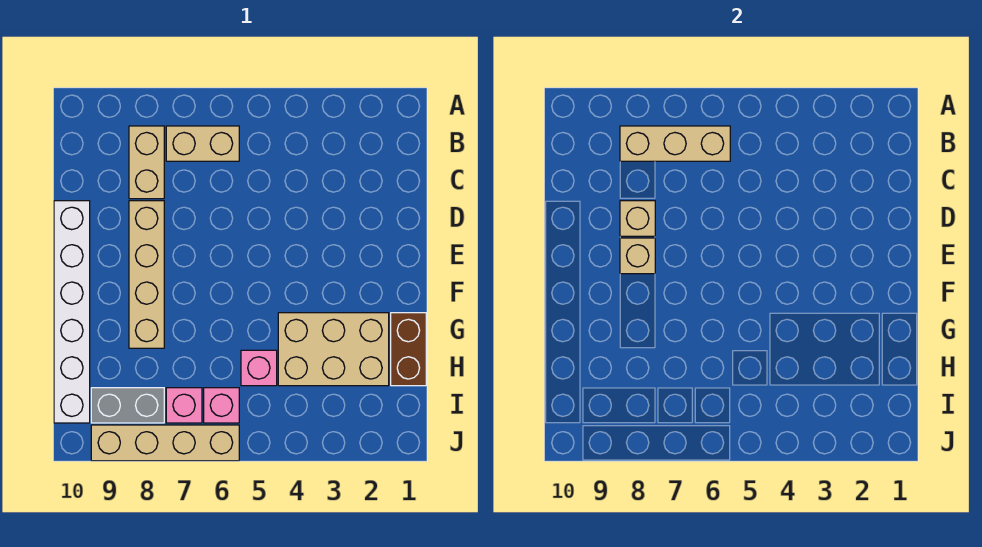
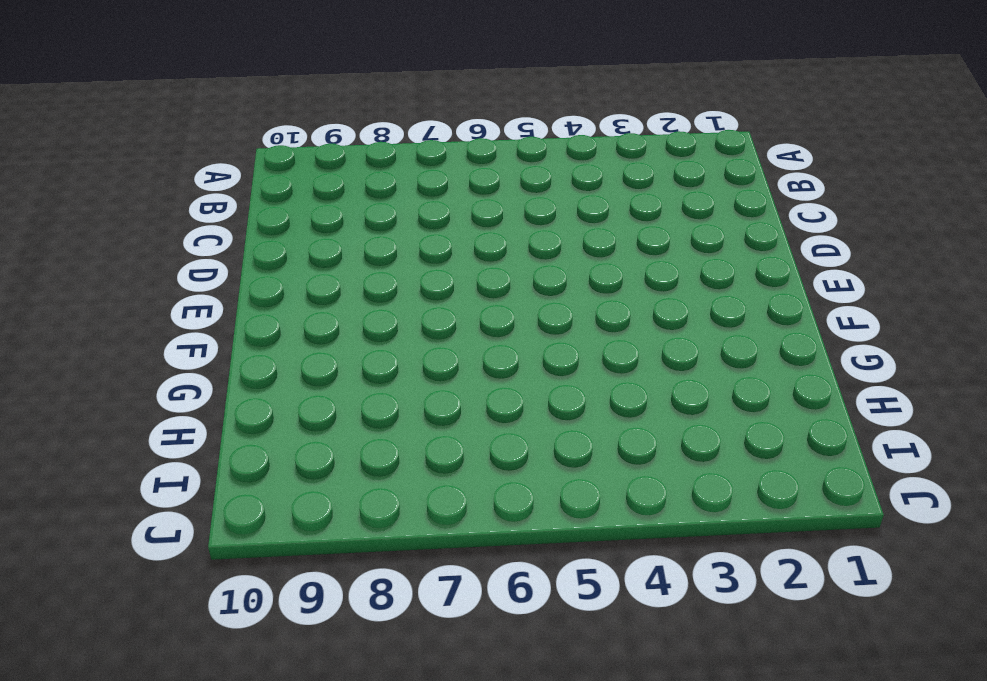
none -> tan brick B6:B7 level 1
none -> tan brick B8:C8 level 1
none -> tan brick D8:G8 level 1

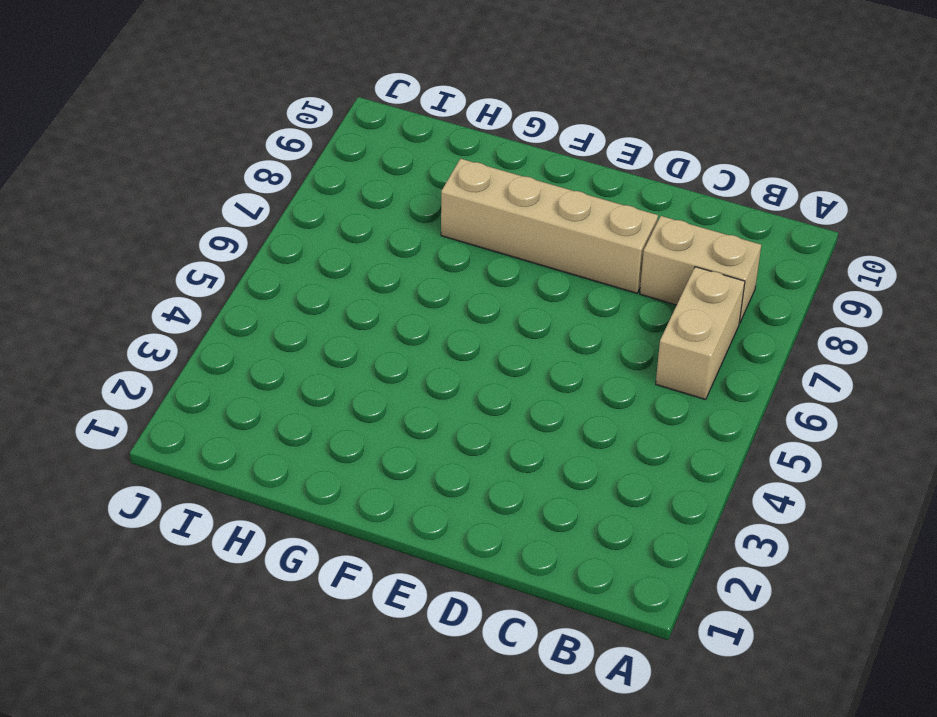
none -> white brick D10:I10 level 1
none -> brown brick G1:H1 level 1
none -> tan brick G2:H4 level 1

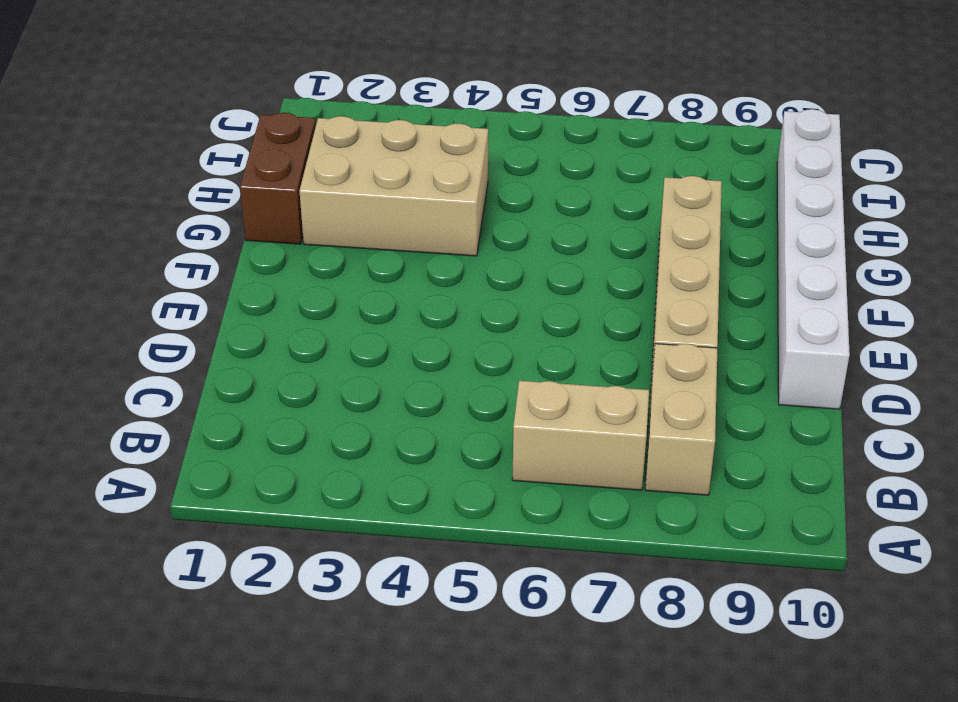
none -> pink brick H5 level 1
none -> pink brick I6 level 1
none -> pink brick I7 level 1

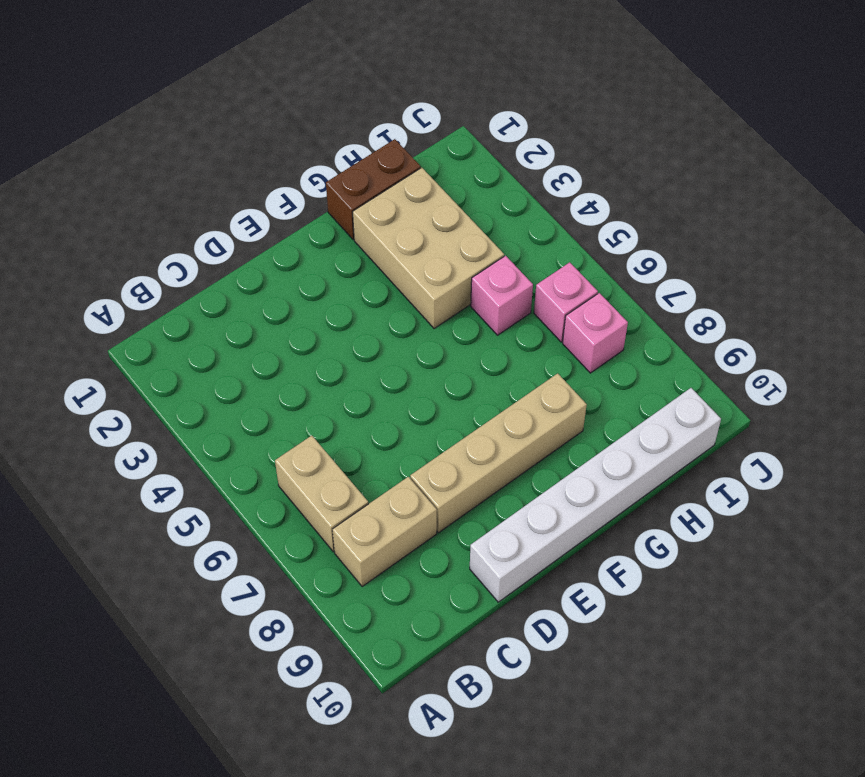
none -> grey brick I8:I9 level 1
none -> tan brick J6:J9 level 1
none -> tan brick B6:B8 level 2

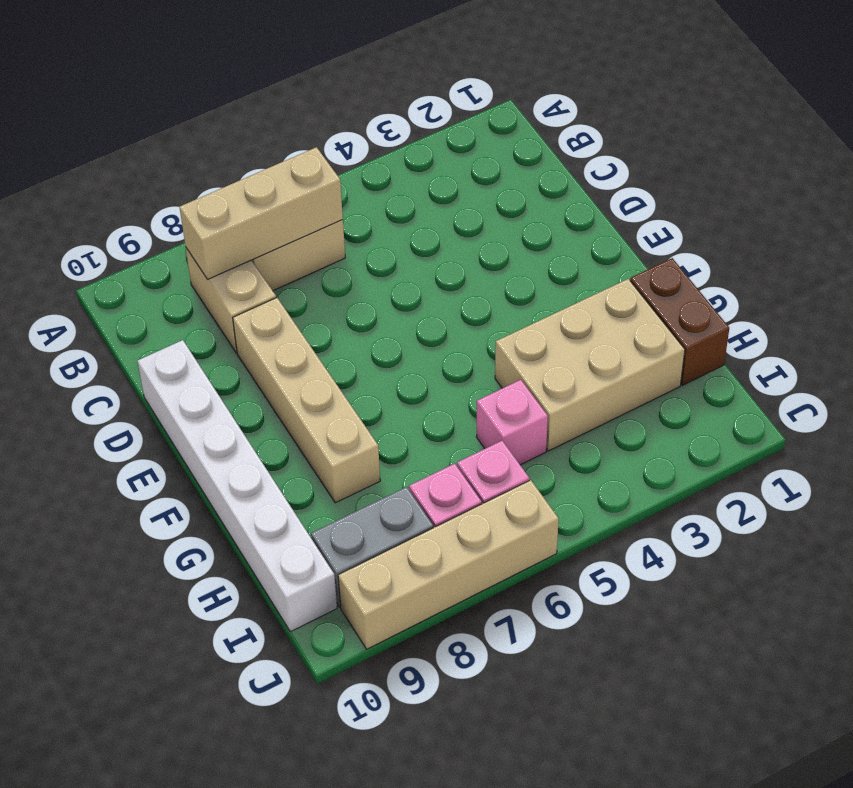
none -> tan brick D8 level 2
none -> tan brick E8 level 2

